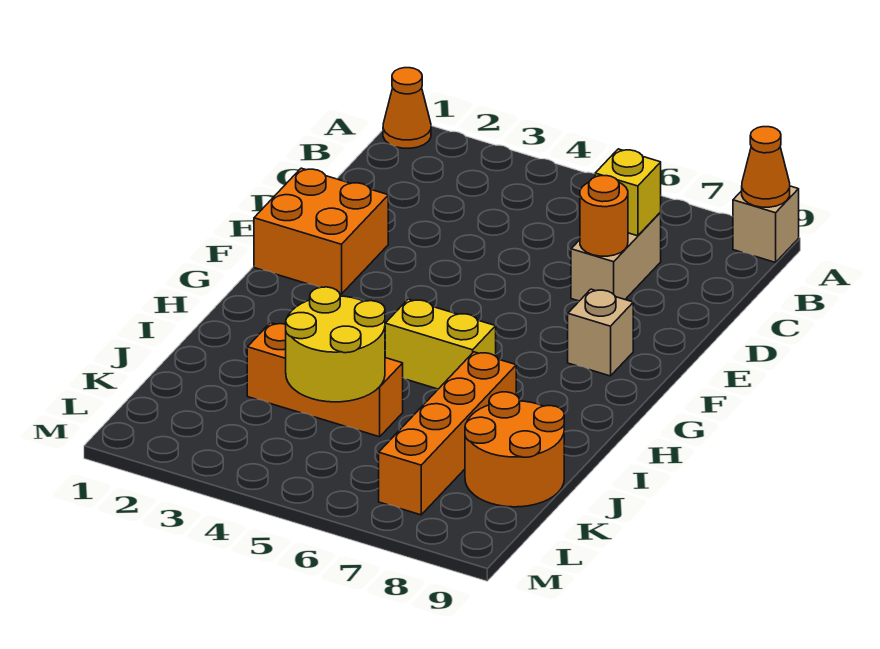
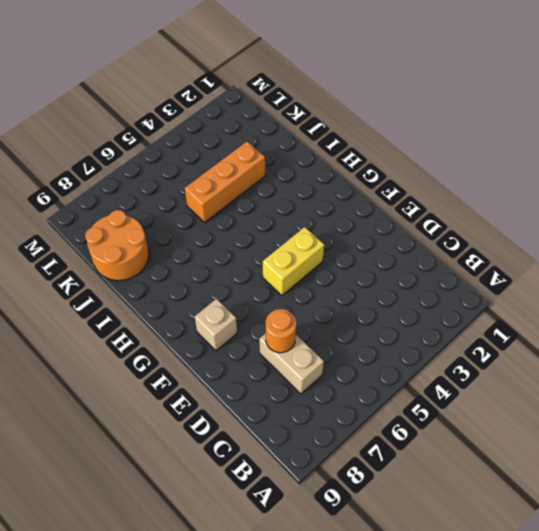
yellow brick F4:F5 level 1 -> yellow brick H5:H6 level 1
none -> orange cone A1 level 1
none -> tan brick A9 level 1
none -> orange brick E1:F2 level 1

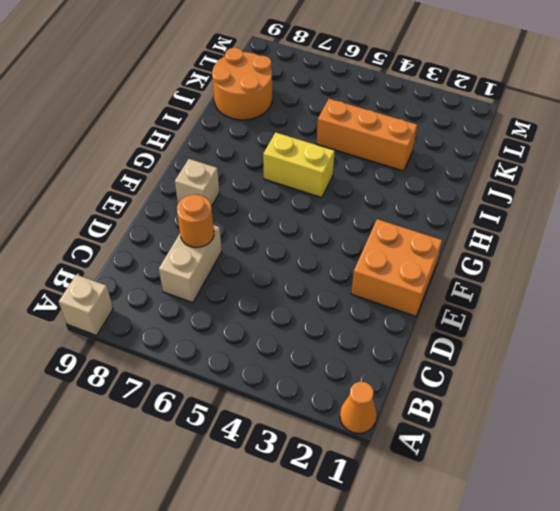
none -> orange brick I7:L7 level 1
none -> orange cone A9 level 2
none -> yellow brick C7 level 2

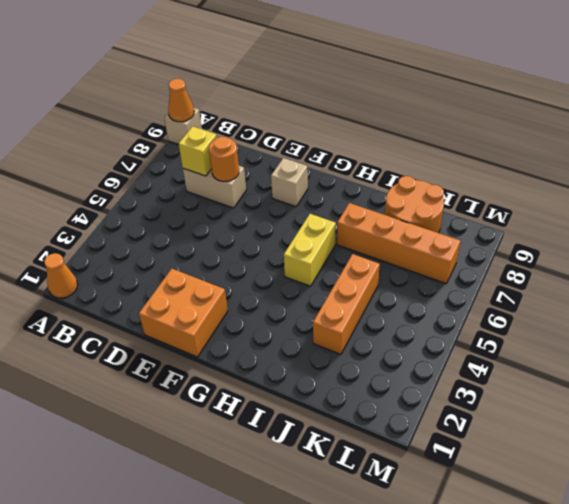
none -> yellow round brick J4:K5 level 2

